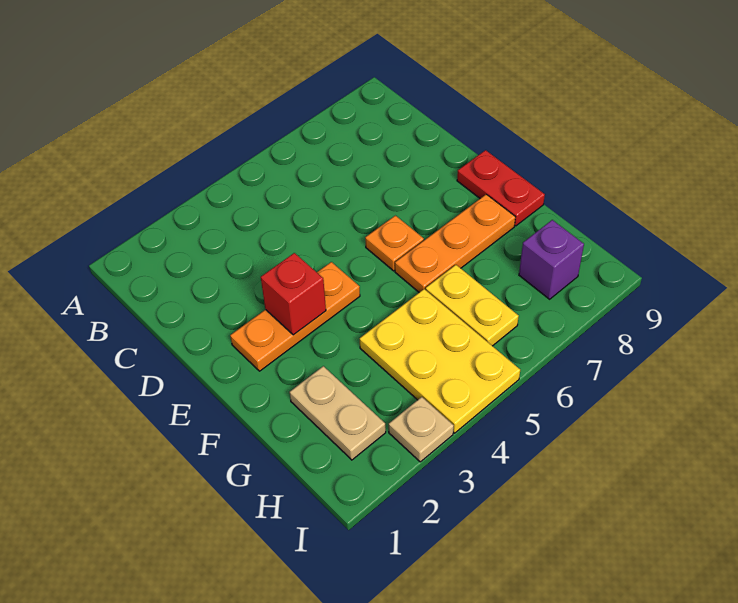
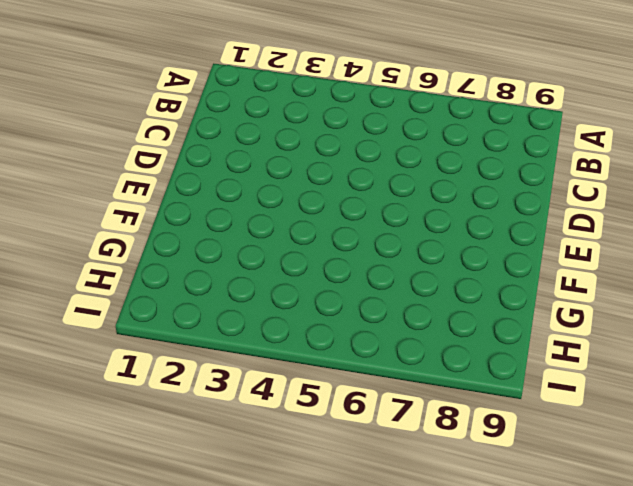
none -> orange plate E2:E4 level 1
none -> orange plate E6 level 1

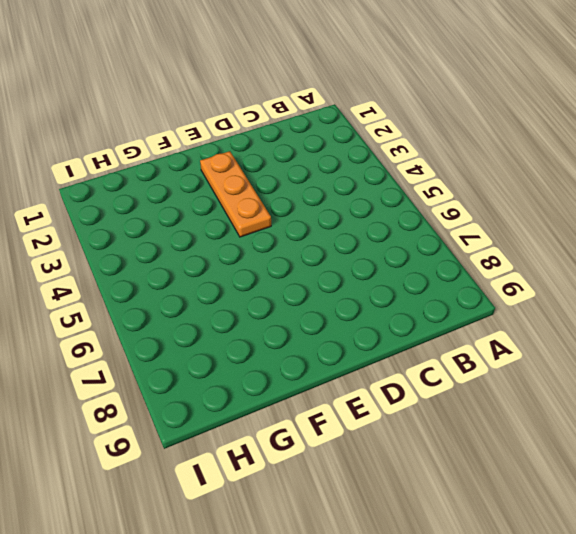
none -> orange plate E6 level 1
none -> red plate E9:F9 level 1

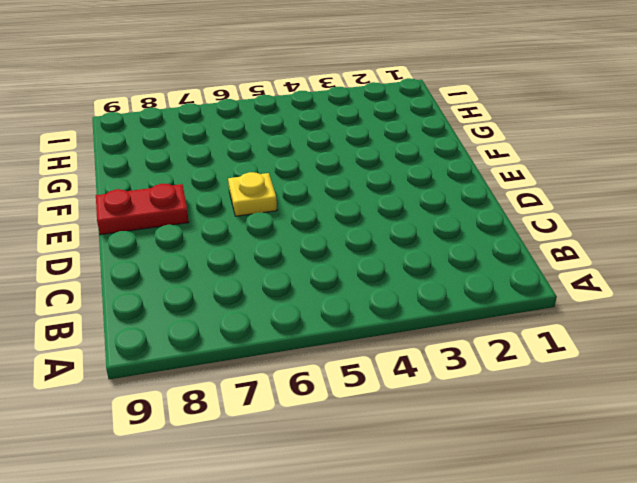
yellow plate E6 level 1 -> orange plate E6 level 1
red plate E8:E9 level 1 -> red plate E9:F9 level 1
none -> orange plate E2:E4 level 1
none -> orange plate F6:F8 level 1

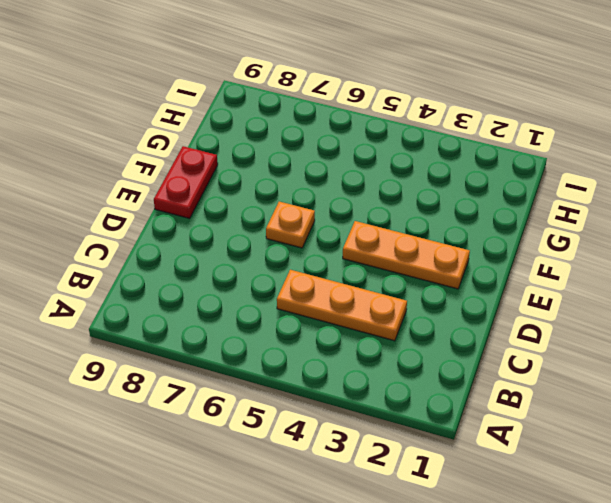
orange plate C3:C5 level 1 -> orange plate F6:F8 level 1
none -> tan plate G2:H2 level 1
none -> yellow plate G4:I5 level 1

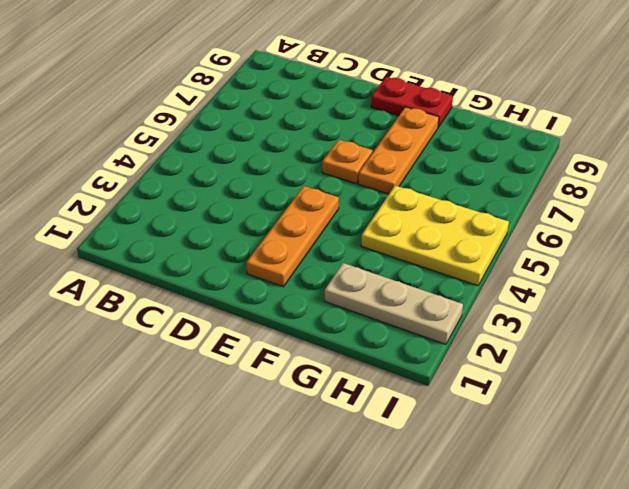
tan plate G2:I2 level 1 -> tan plate G2:H2 level 1
none -> yellow plate G6:H6 level 1
none -> purple brick H8 level 1

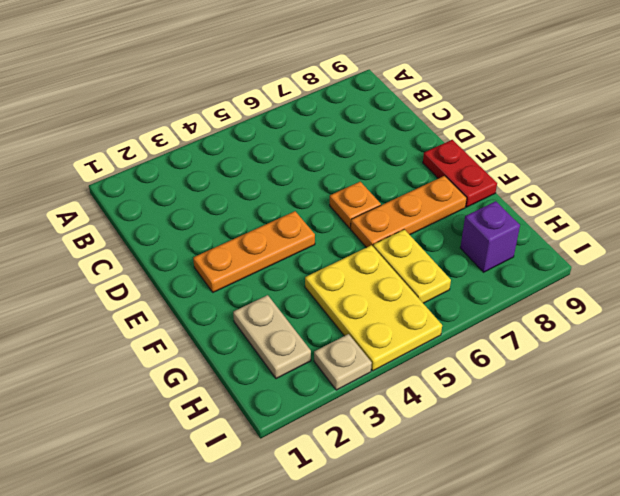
none -> red brick E3 level 2

